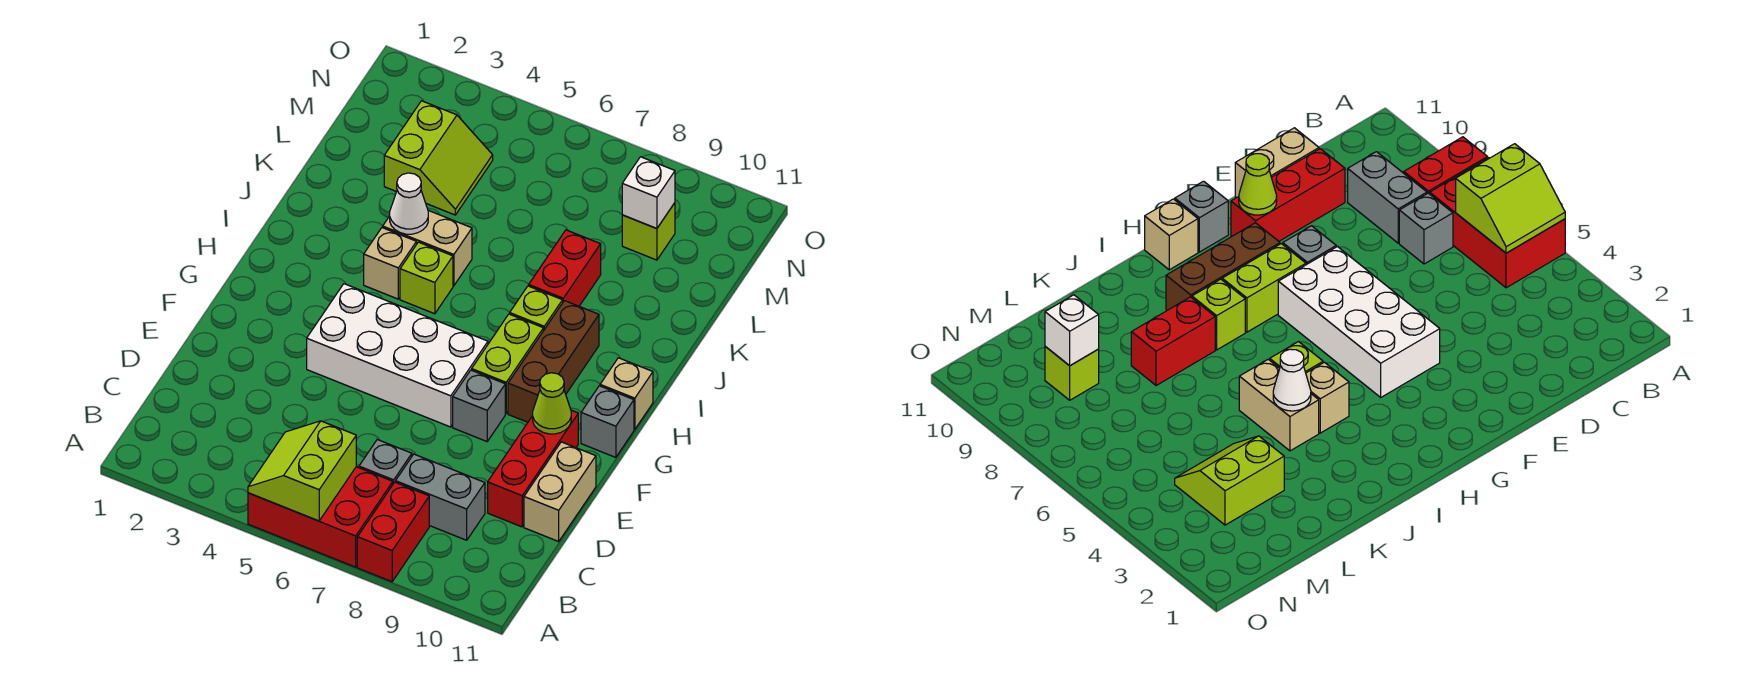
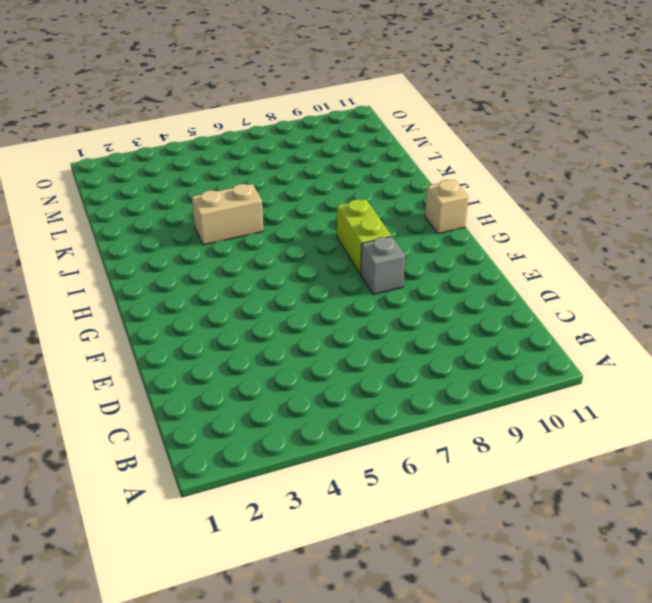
none -> red brick A5:B7 level 1
none -> red brick A8:B8 level 1
none -> grey brick C7 level 1

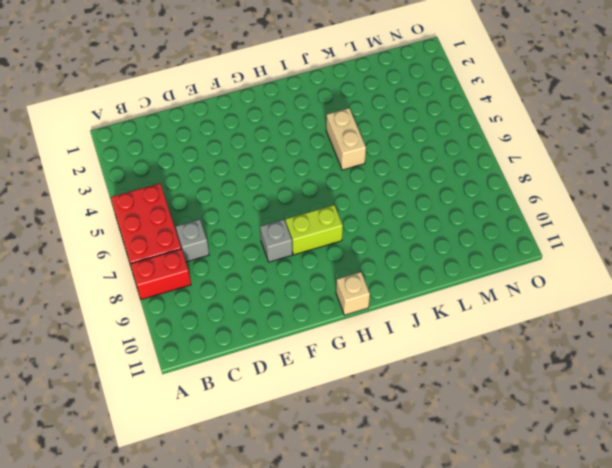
none -> grey brick C8:C9 level 1
none -> red brick D10:F10 level 1
none -> tan brick D11:E11 level 1

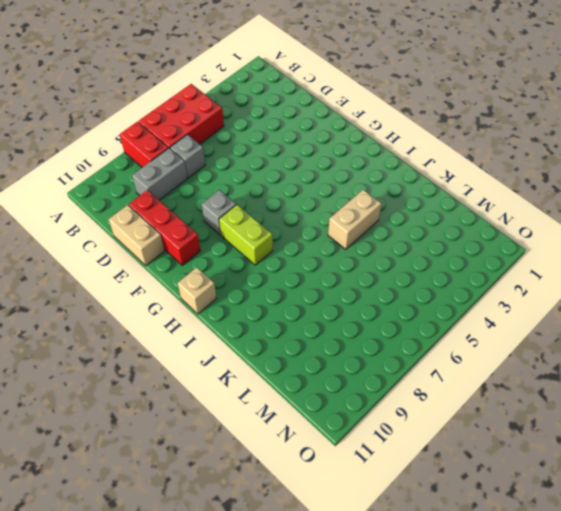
none -> white brick F4:G7 level 1
none -> brown brick G9:I9 level 1
none -> grey brick G11 level 1

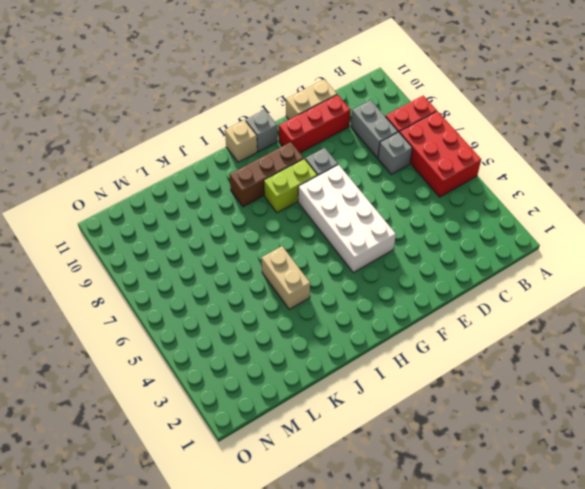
none -> tan brick I4 level 1
none -> lime brick I5 level 1
none -> lime brick I8 level 1

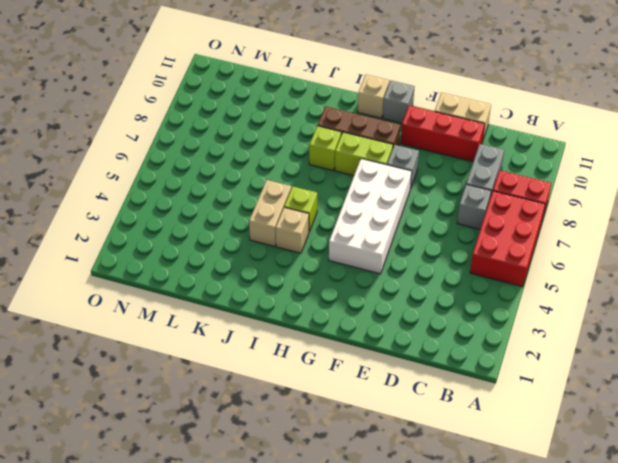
none -> red brick J8:K8 level 1
none -> lime slope L3:M4 level 1 top 3
none -> lime brick M9 level 1

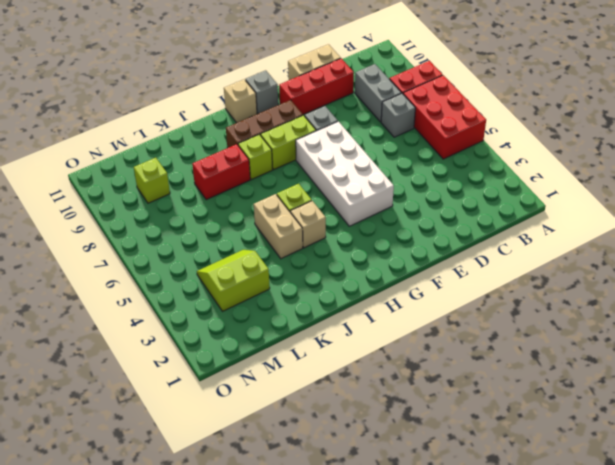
none -> lime slope A5:B6 level 2 top 6
none -> lime cone F10 level 2
none -> white cone J4 level 2

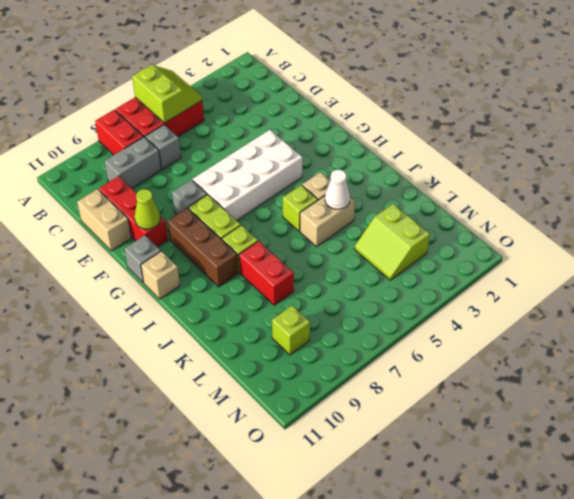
none -> white brick M9 level 2

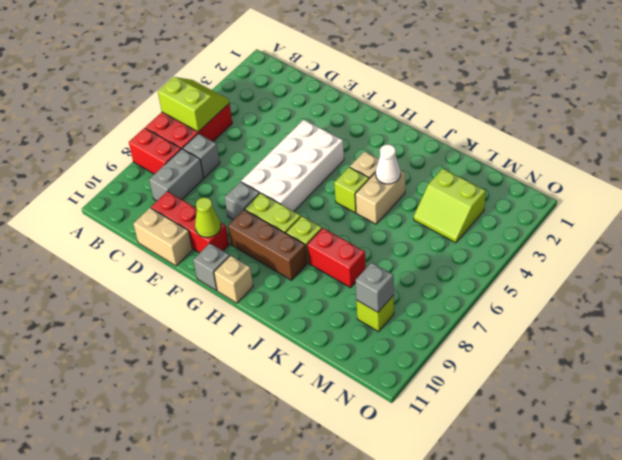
grey brick M9 level 2 -> white brick M9 level 2

